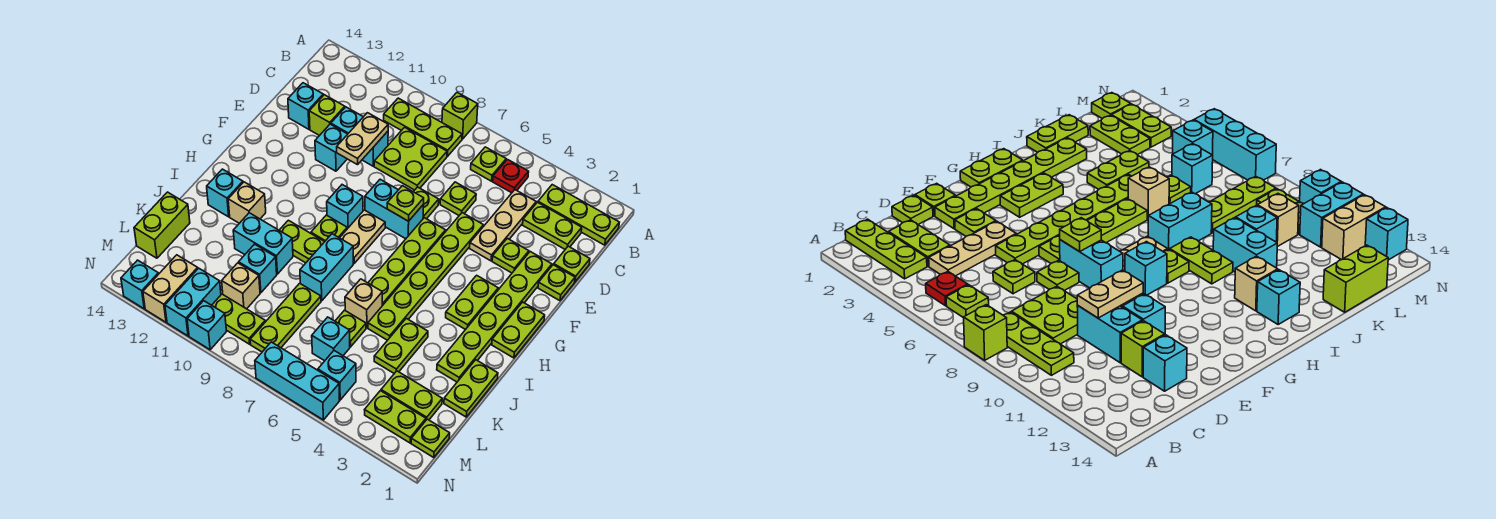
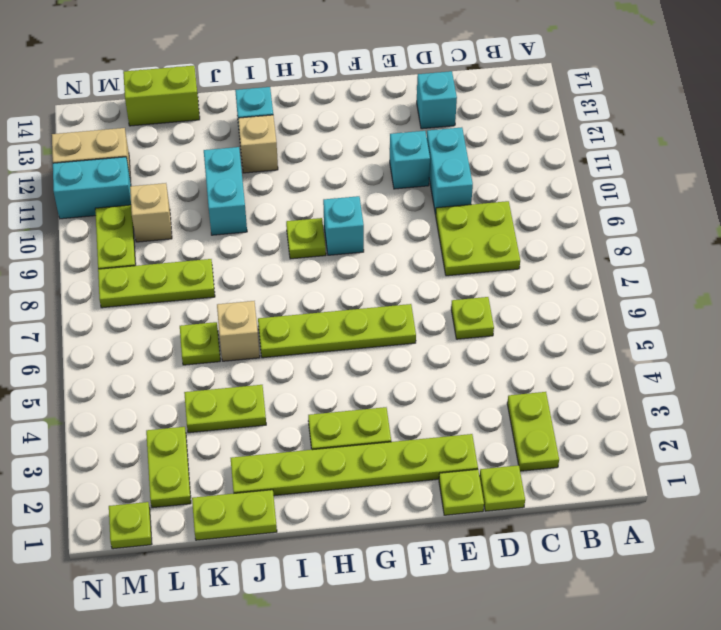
none -> lime brick A8 level 1
none -> lime plate B1:B3 level 1
none -> red plate B5 level 1
none -> lime plate B6 level 1

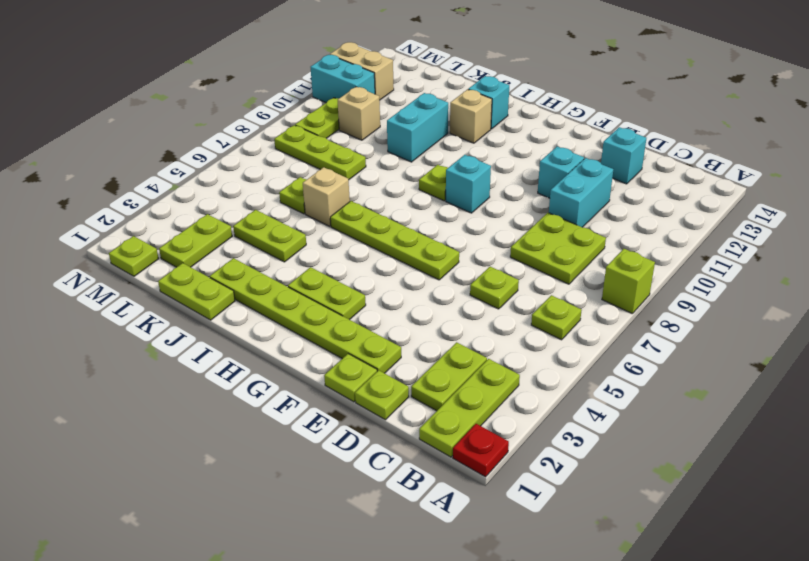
red plate A1 level 1 -> red plate B5 level 1
none -> lime plate B8:B10 level 1
none -> tan plate C4:E4 level 1
none -> lime brick D12 level 1
none -> lime plate E3 level 1

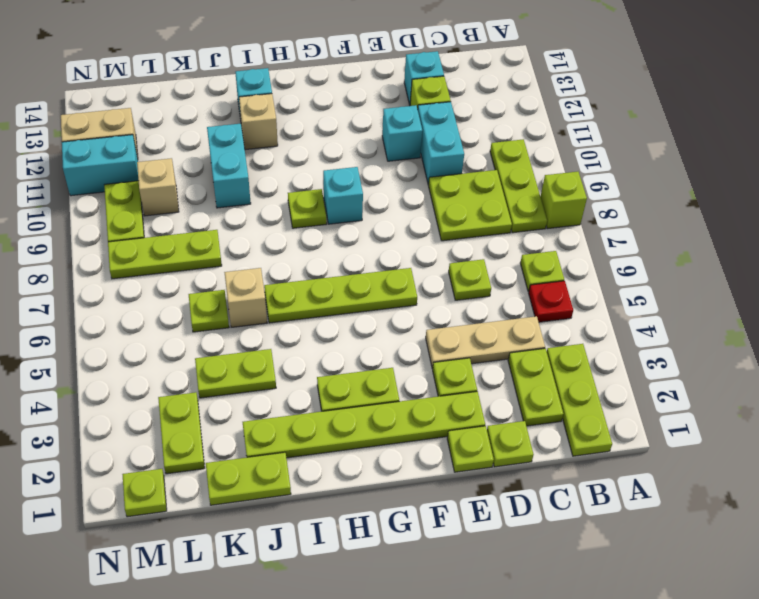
none -> lime plate E5:J5 level 1
none -> lime plate E7 level 1
none -> cyan brick F7:F8 level 1
none -> lime plate G1:H1 level 1

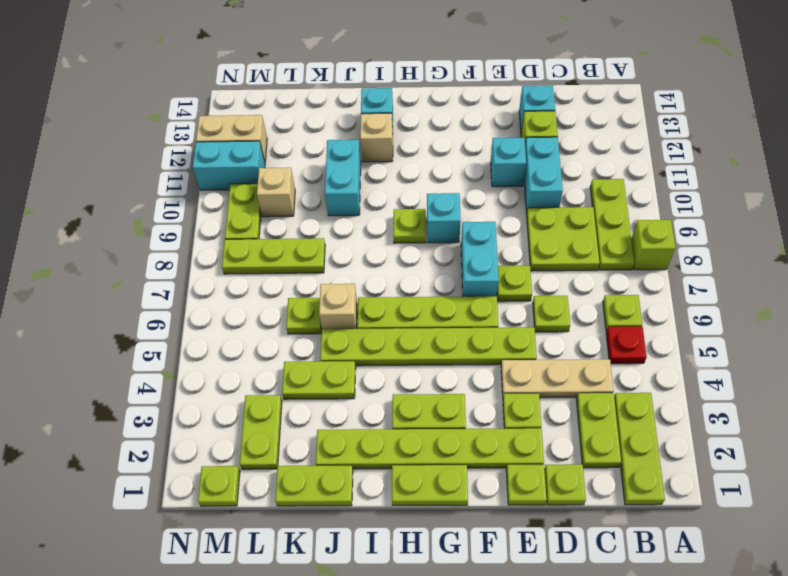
none -> tan plate G8:H8 level 1
none -> cyan brick I8:J8 level 1
none -> lime plate I9:I10 level 1
none -> cyan brick K10 level 1

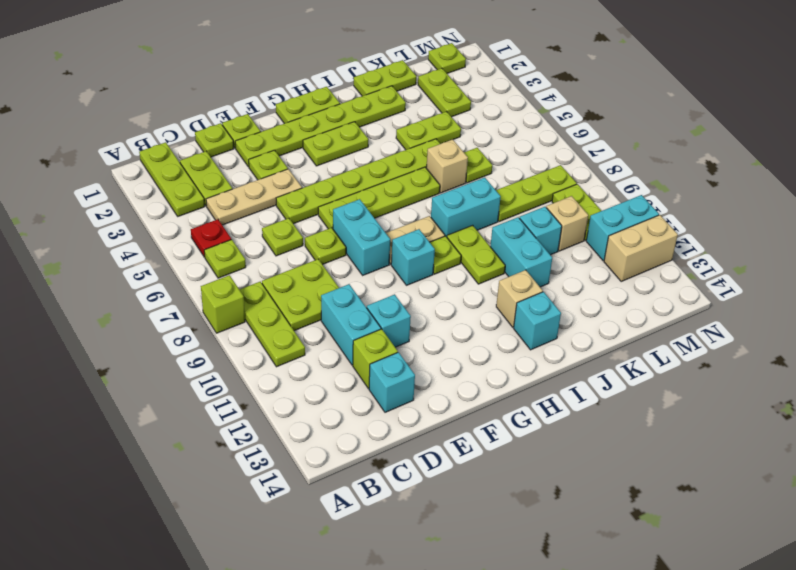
none -> lime brick K14:L14 level 1
none -> cyan brick L6 level 1
none -> lime plate M2:M3 level 1
none -> cyan brick M5 level 1

